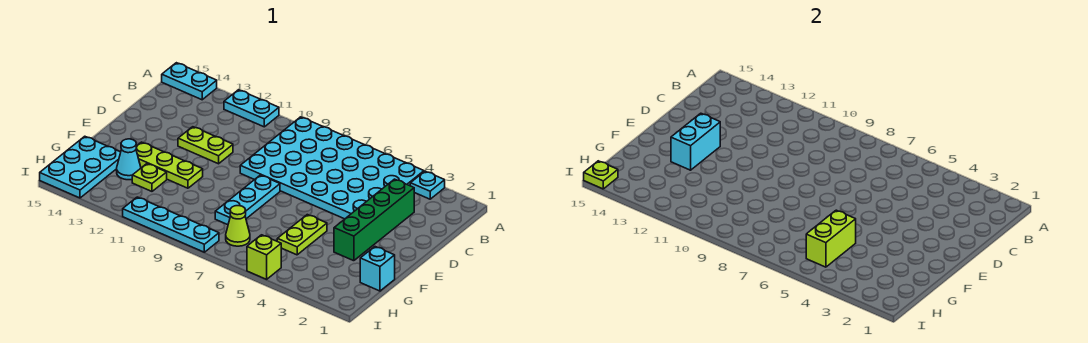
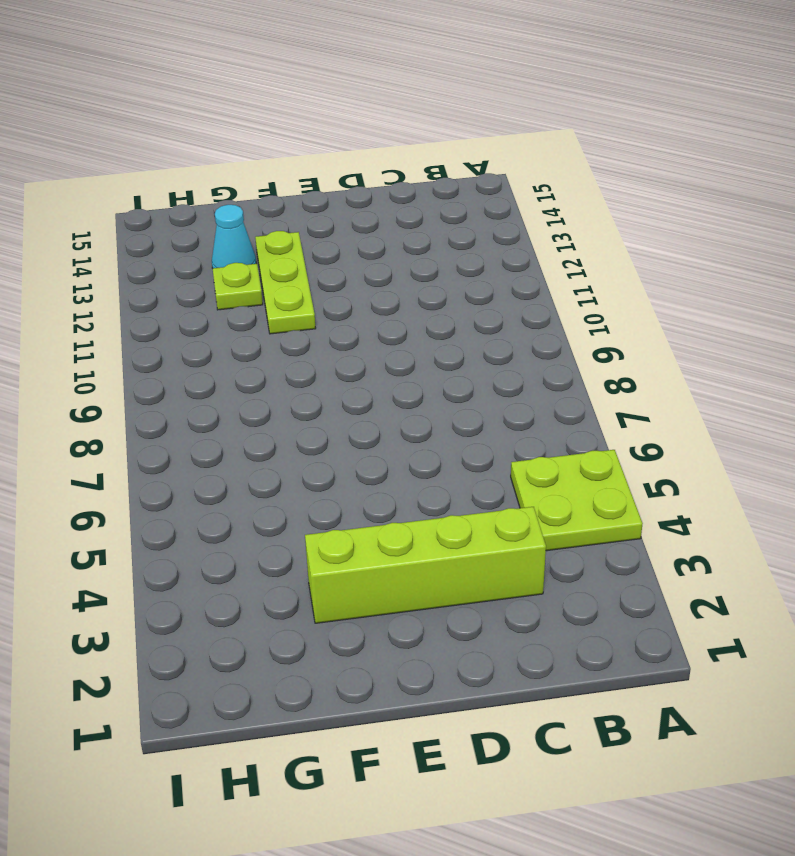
lime plate A4:B5 level 1 -> cyan plate A4:D9 level 1
lime brick C3:F3 level 1 -> green brick C3:F3 level 1
none -> cyan plate A3 level 1
none -> cyan plate A11:A12 level 1
none -> cyan plate A14:A15 level 1

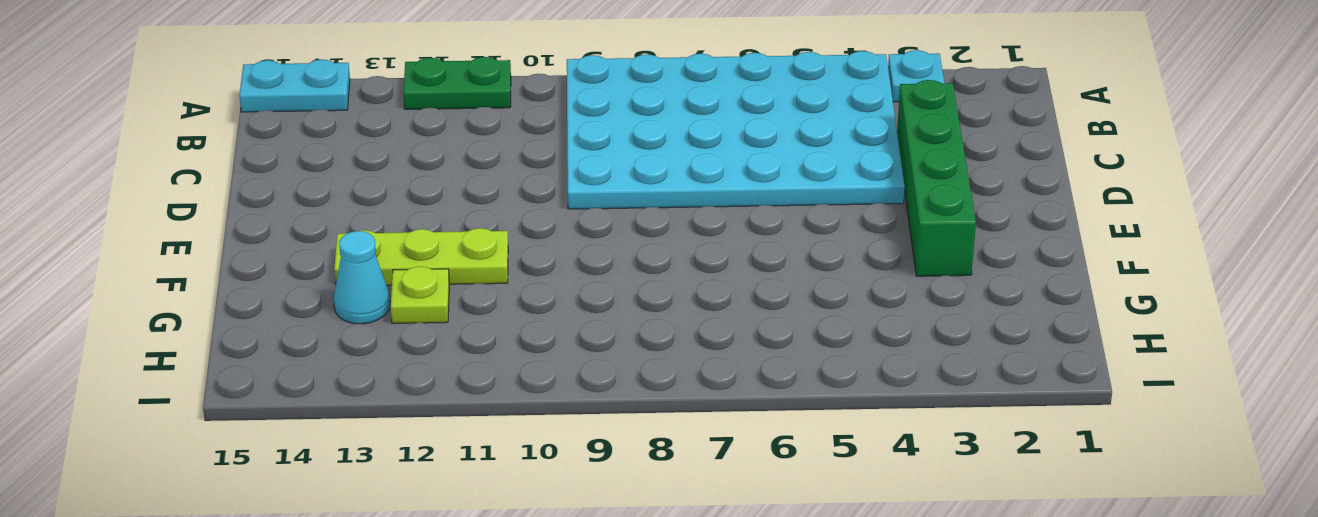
green plate A11:A12 level 1 -> cyan plate A11:A12 level 1
none -> lime plate D11:D12 level 1
none -> cyan plate E8:G8 level 1
none -> lime plate F5:G5 level 1

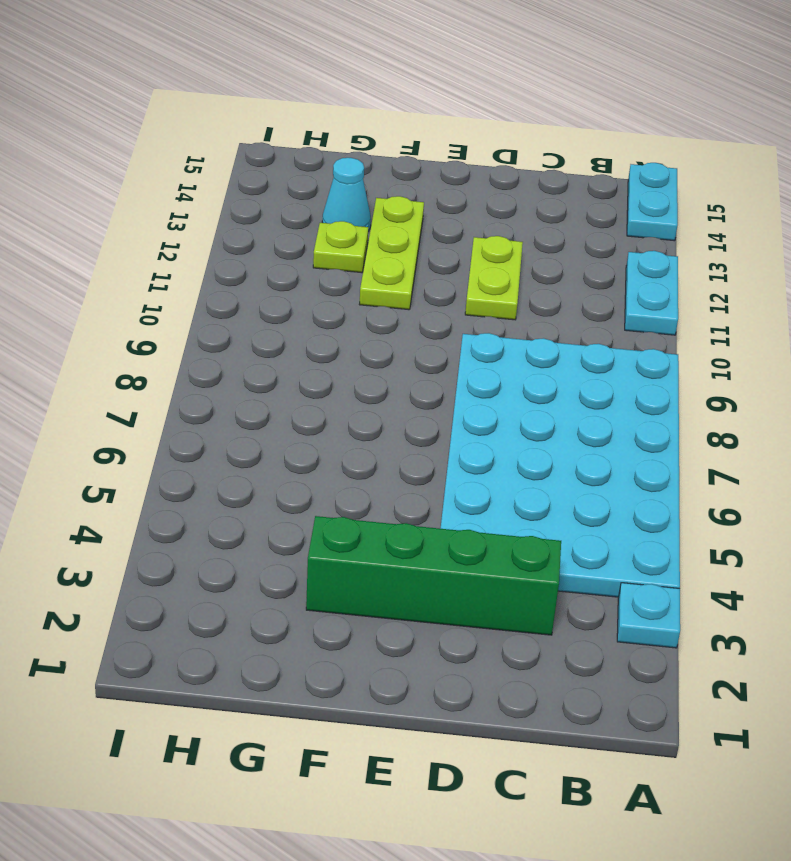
none -> cyan plate E8:G8 level 1
none -> lime plate F5:G5 level 1
none -> cyan brick G1 level 1

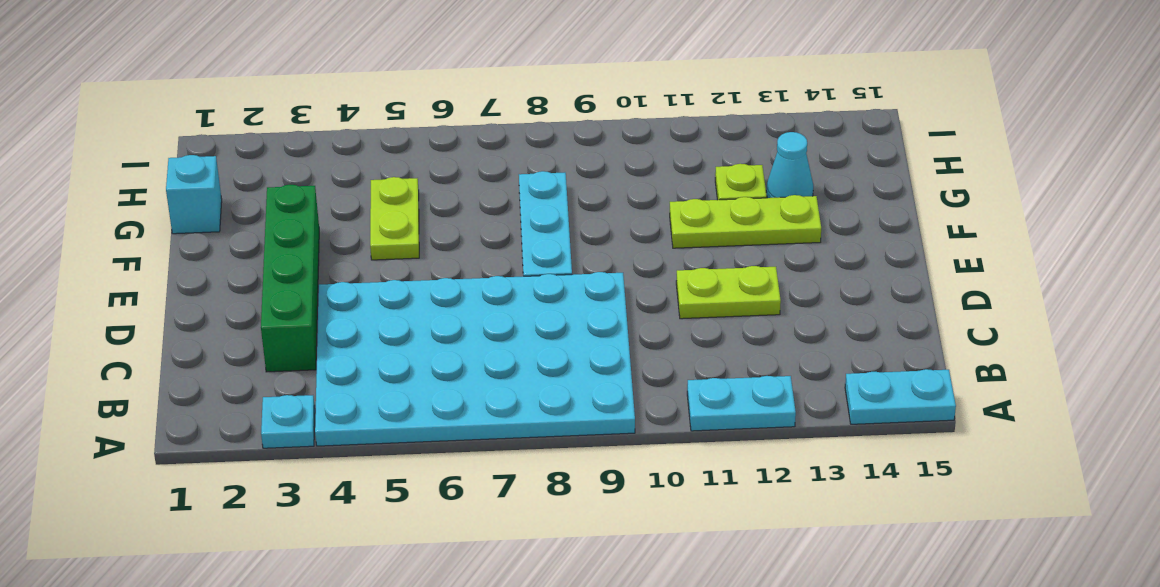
none -> cyan plate G14:I15 level 1
none -> lime cone H7 level 1
none -> lime brick I5 level 1

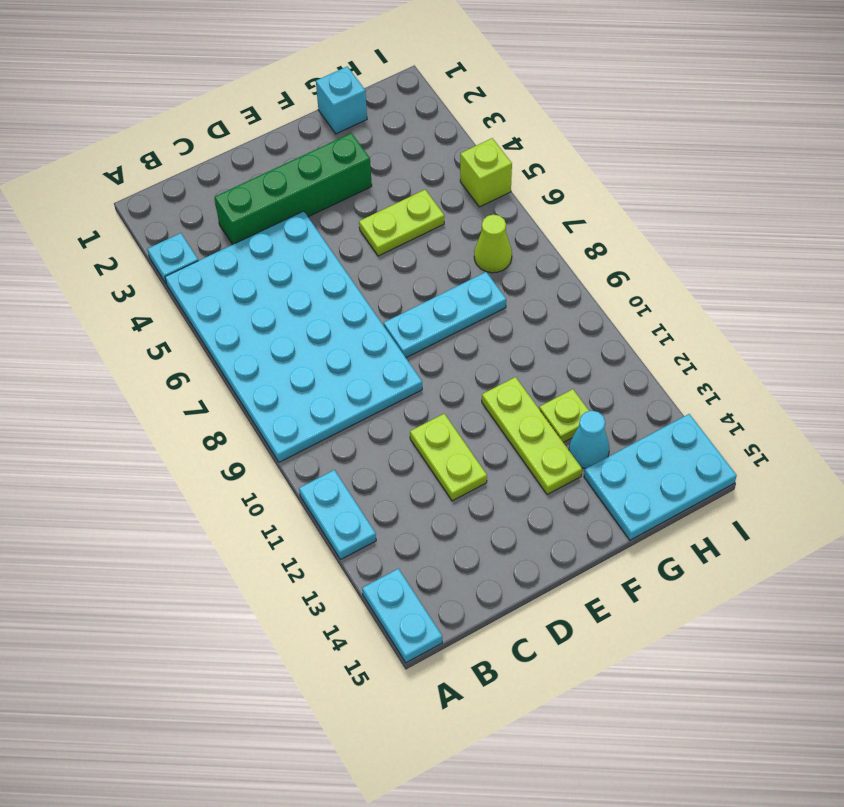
none -> cyan plate I8:I11 level 1
none -> cyan brick E13:F13 level 2
none -> lime brick G5:H5 level 2

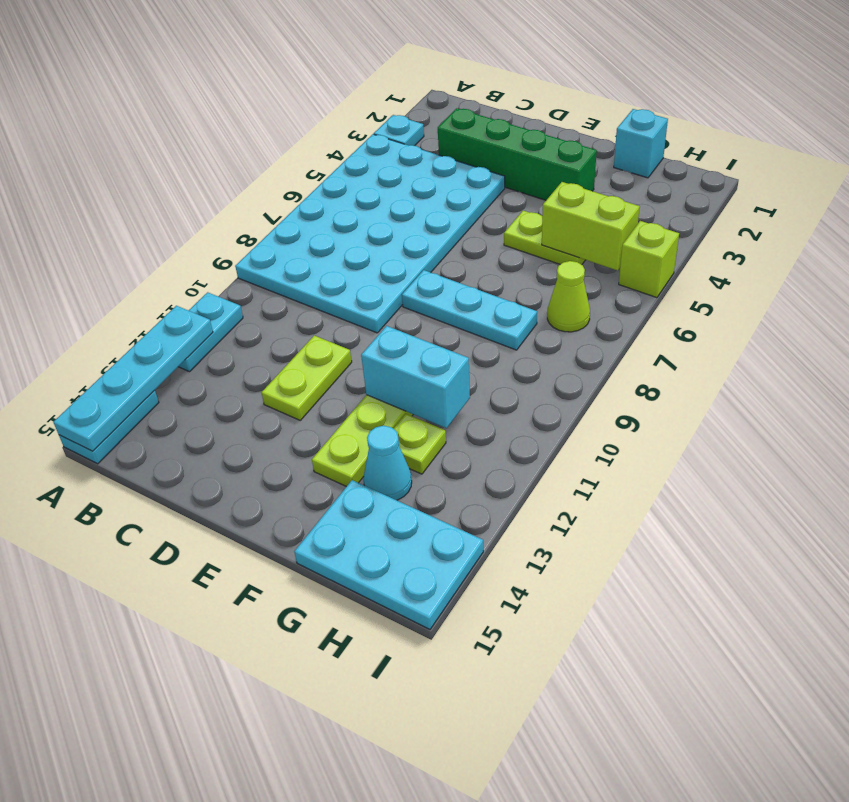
cyan plate A12:A15 level 2 -> cyan plate I8:I11 level 1
cyan brick F11:G11 level 2 -> cyan brick E13:F13 level 2
none -> lime plate I15 level 2

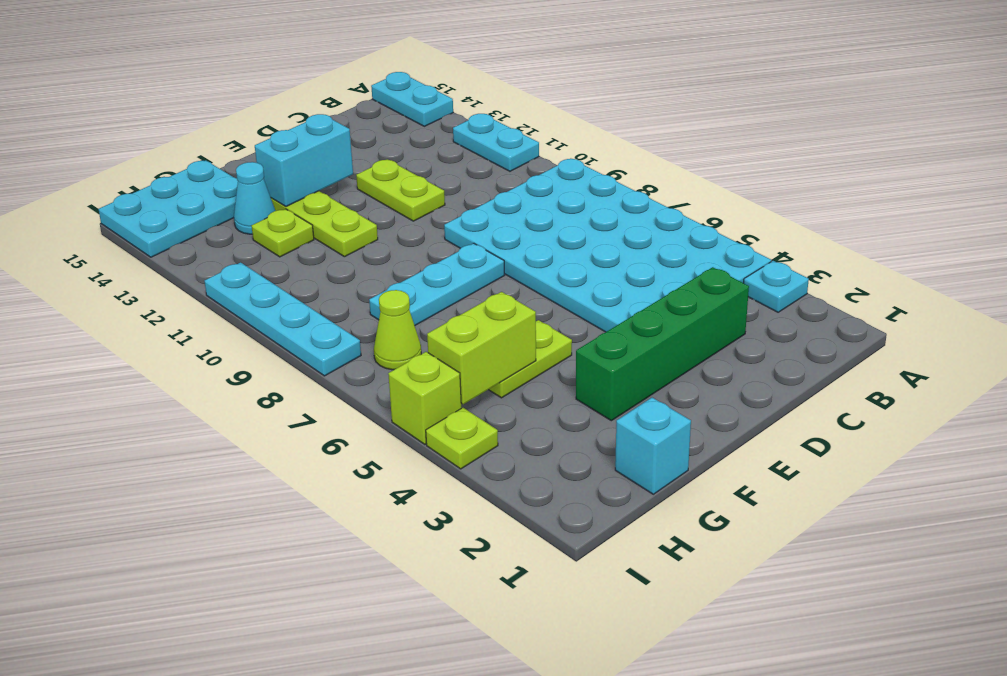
lime plate I4 level 1 -> lime plate I15 level 2

